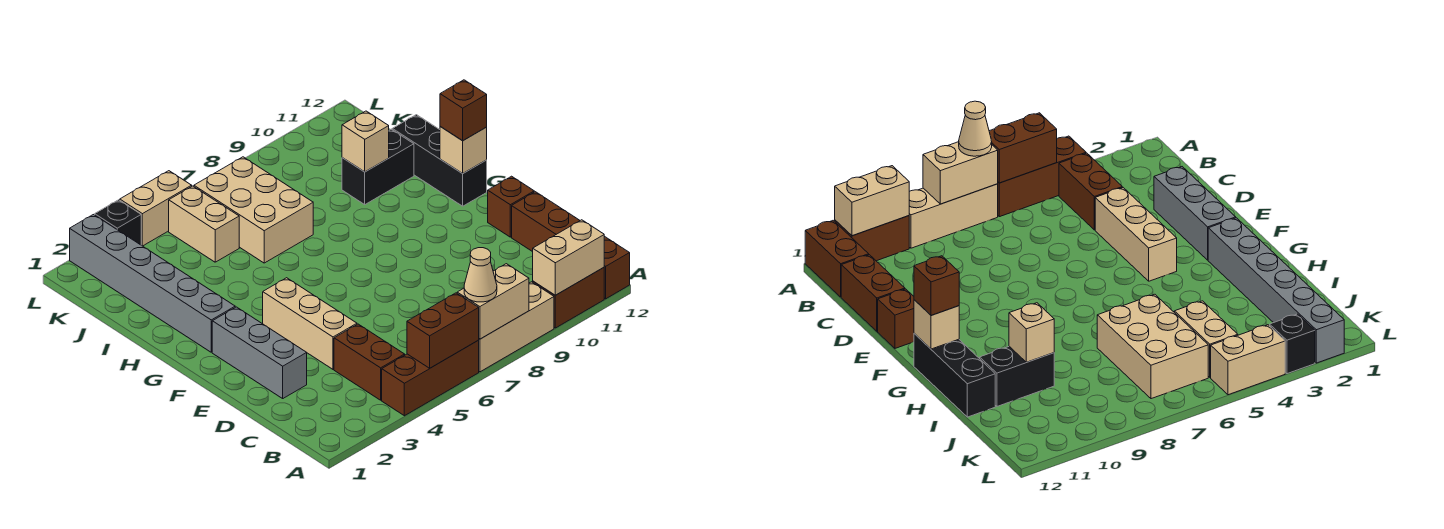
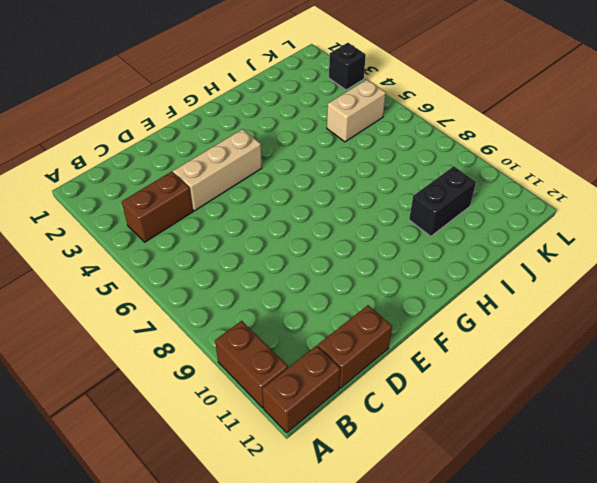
black brick I10:J10 level 1 -> black brick I10:I11 level 1
none -> brown brick A4:A6 level 1
none -> tan brick A7:A9 level 1
none -> grey brick D2:F2 level 1

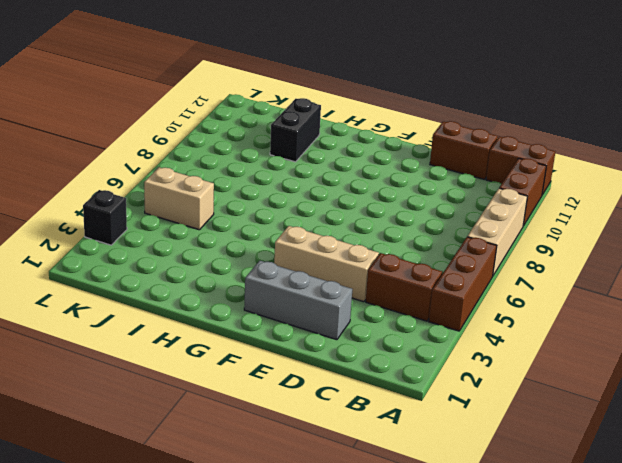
none -> brown brick E12 level 1
none -> grey brick G2:L2 level 1
none -> black brick G12:I12 level 1

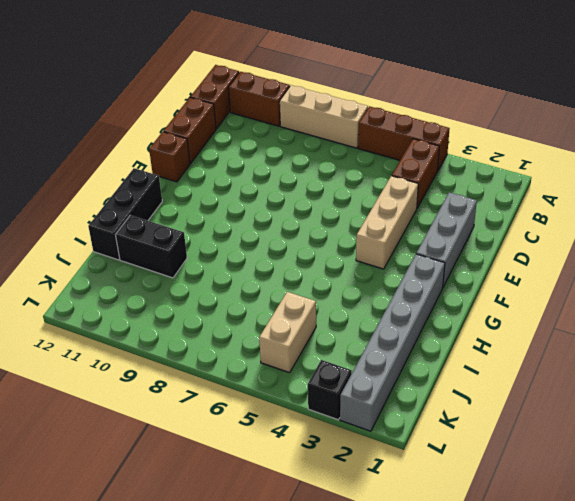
none -> tan brick I6:K7 level 1
none -> tan brick L4:L5 level 1
none -> brown brick A5:A6 level 2

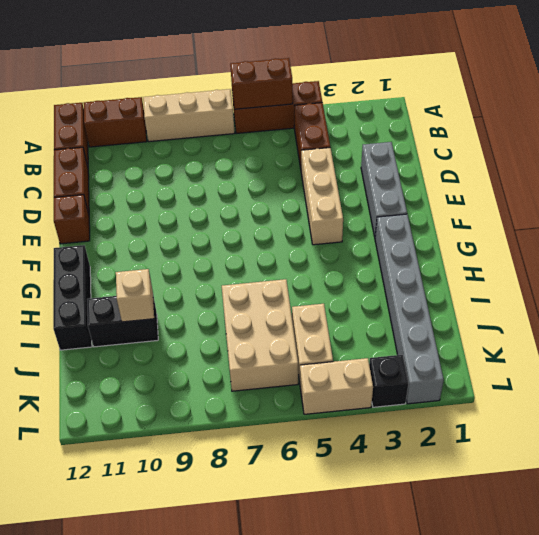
none -> tan brick A7:A8 level 2
none -> tan brick A10:A11 level 2
none -> tan brick G12 level 2

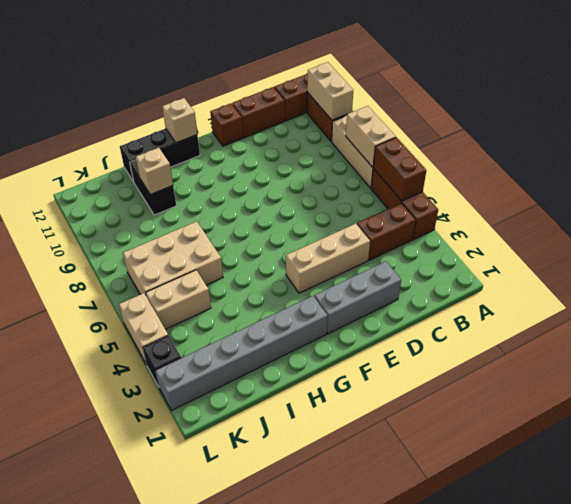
none -> tan cone A7 level 3
none -> brown brick G12 level 3

